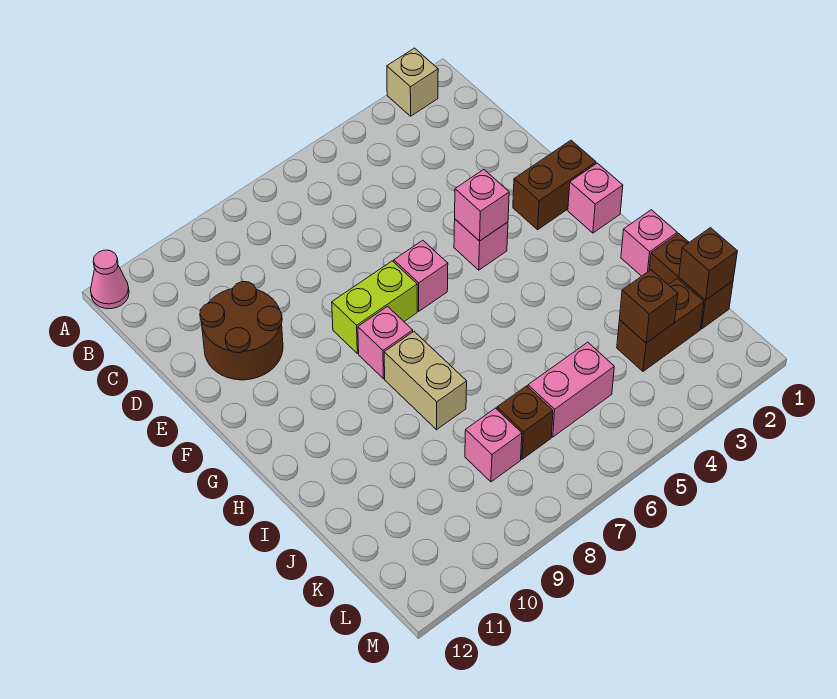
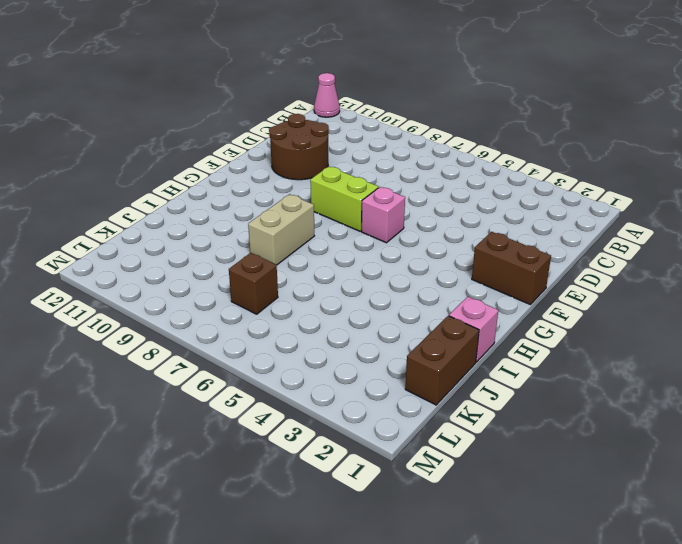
none -> tan brick A2 level 1
none -> pink brick F4 level 1
none -> pink brick G1 level 1

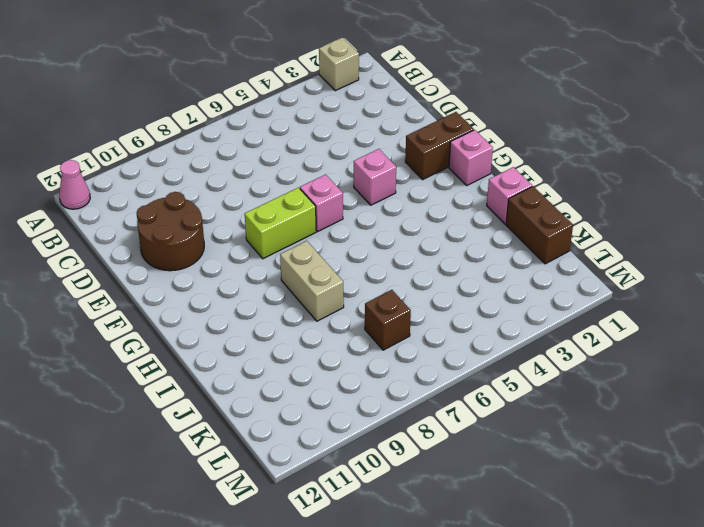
none -> pink brick G8 level 1
none -> brown brick K2:K3 level 1
none -> pink brick K5:K6 level 1

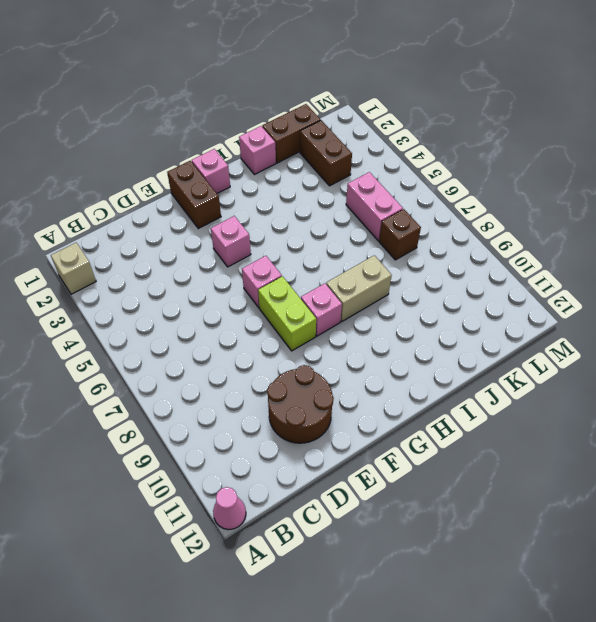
none -> pink brick K8 level 1
none -> pink brick F4 level 2
none -> brown brick K1 level 2

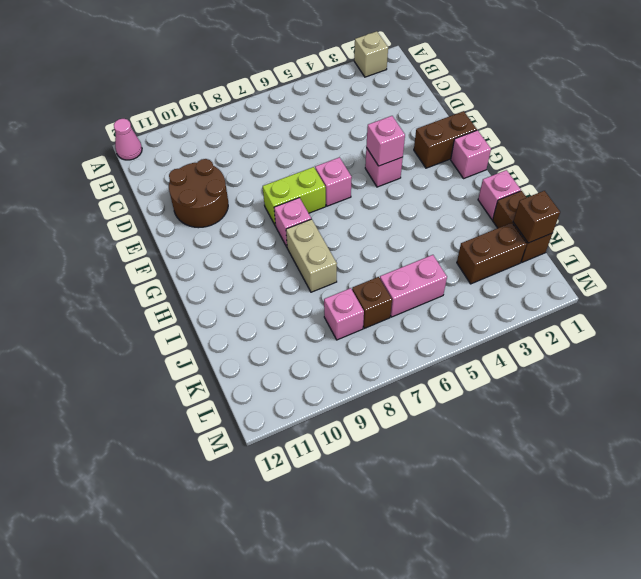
none -> brown brick K3 level 2

